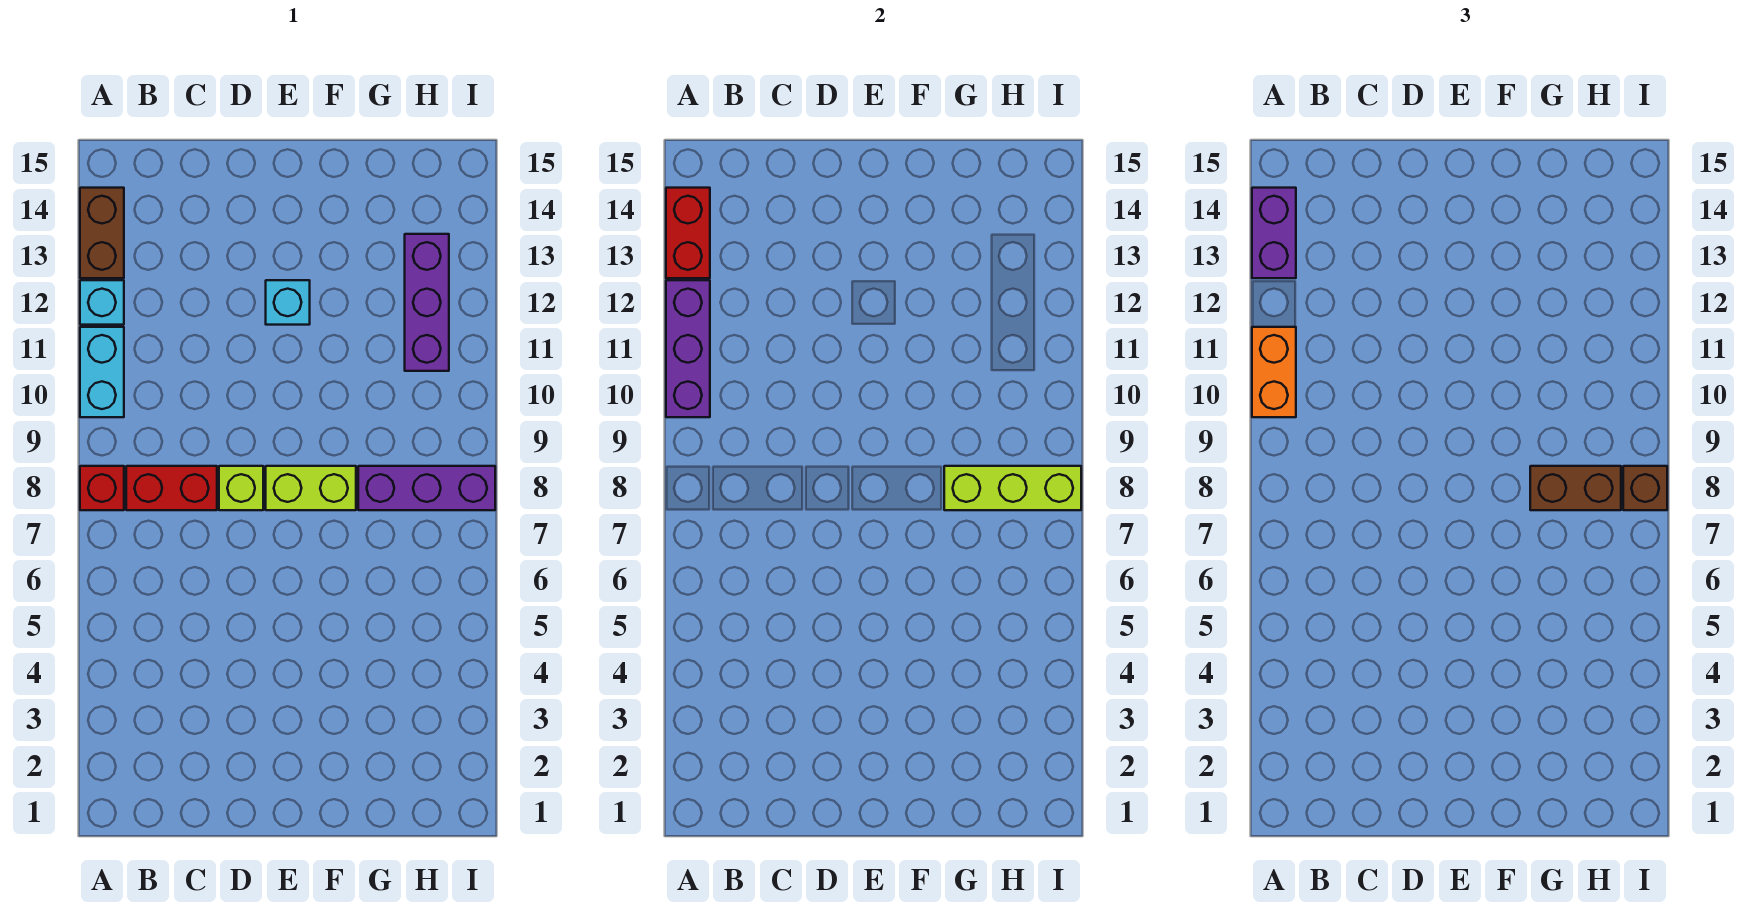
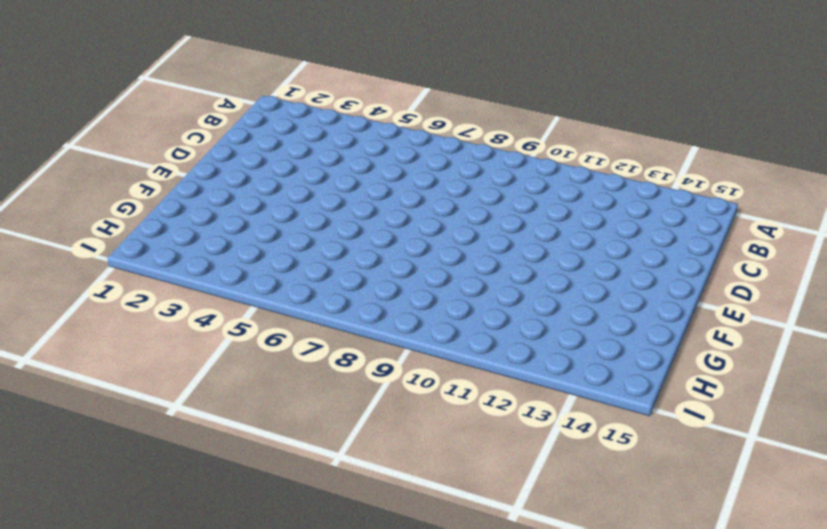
none -> red brick A8 level 1
none -> cyan brick A10:A11 level 1
none -> cyan brick A12 level 1

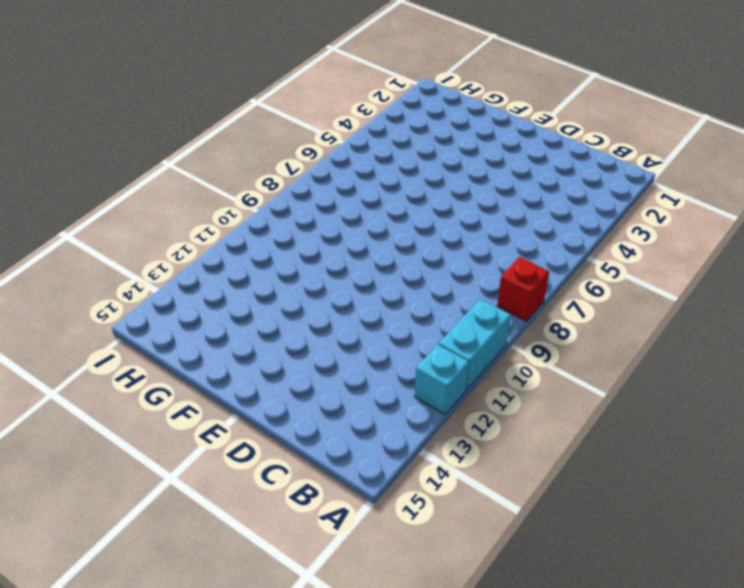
none -> brown brick A13:A14 level 1
none -> red brick B8:C8 level 1
none -> lime brick D8 level 1

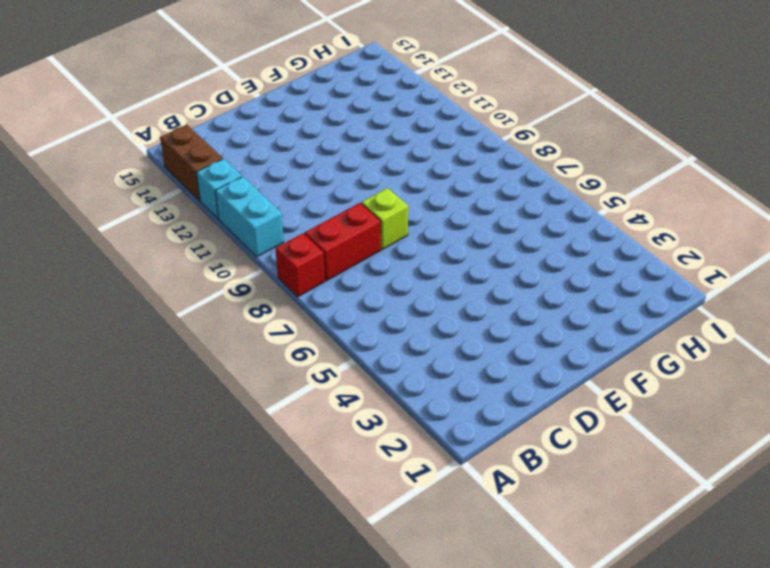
none -> lime brick E8:F8 level 1
none -> cyan brick E12 level 1
none -> purple brick G8:I8 level 1

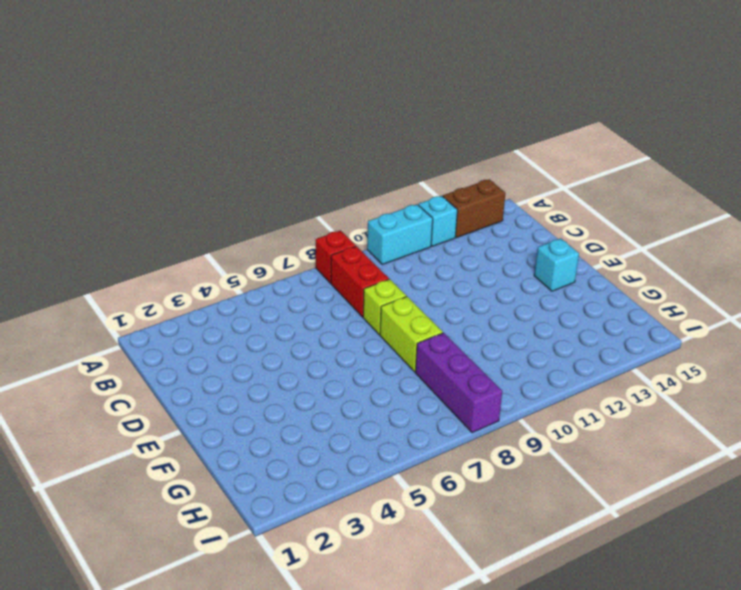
cyan brick E14 level 1 -> cyan brick E12 level 1
none -> purple brick H11:H13 level 1
none -> purple brick A10:A12 level 2
none -> red brick A13:A14 level 2

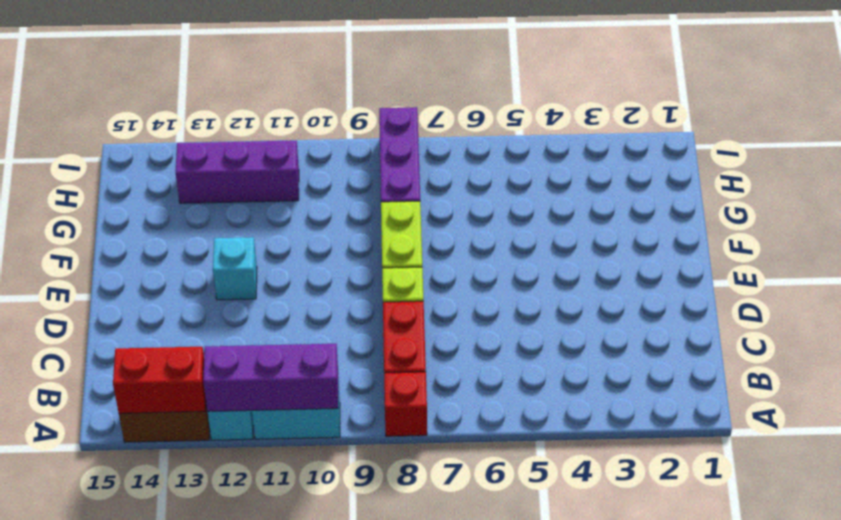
none -> lime brick G8:I8 level 2
none -> orange brick A10:A11 level 3
none -> purple brick A13:A14 level 3

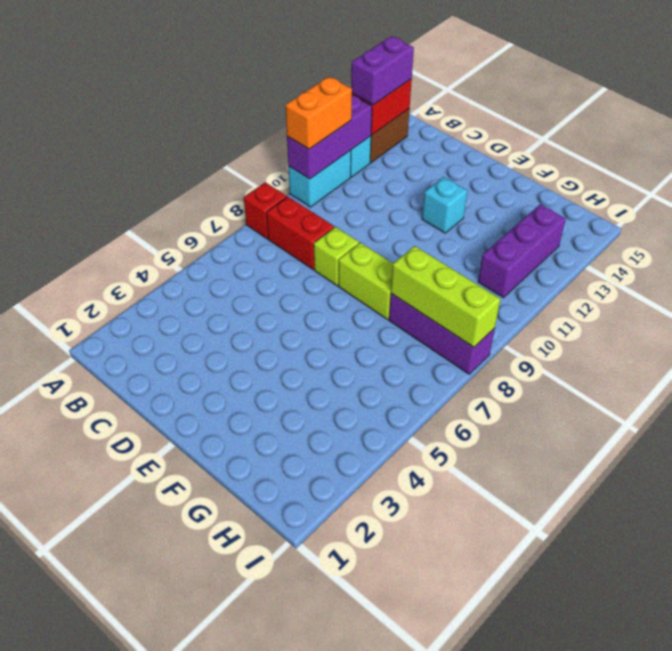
none -> brown brick G8:H8 level 3
none -> brown brick I8 level 3

